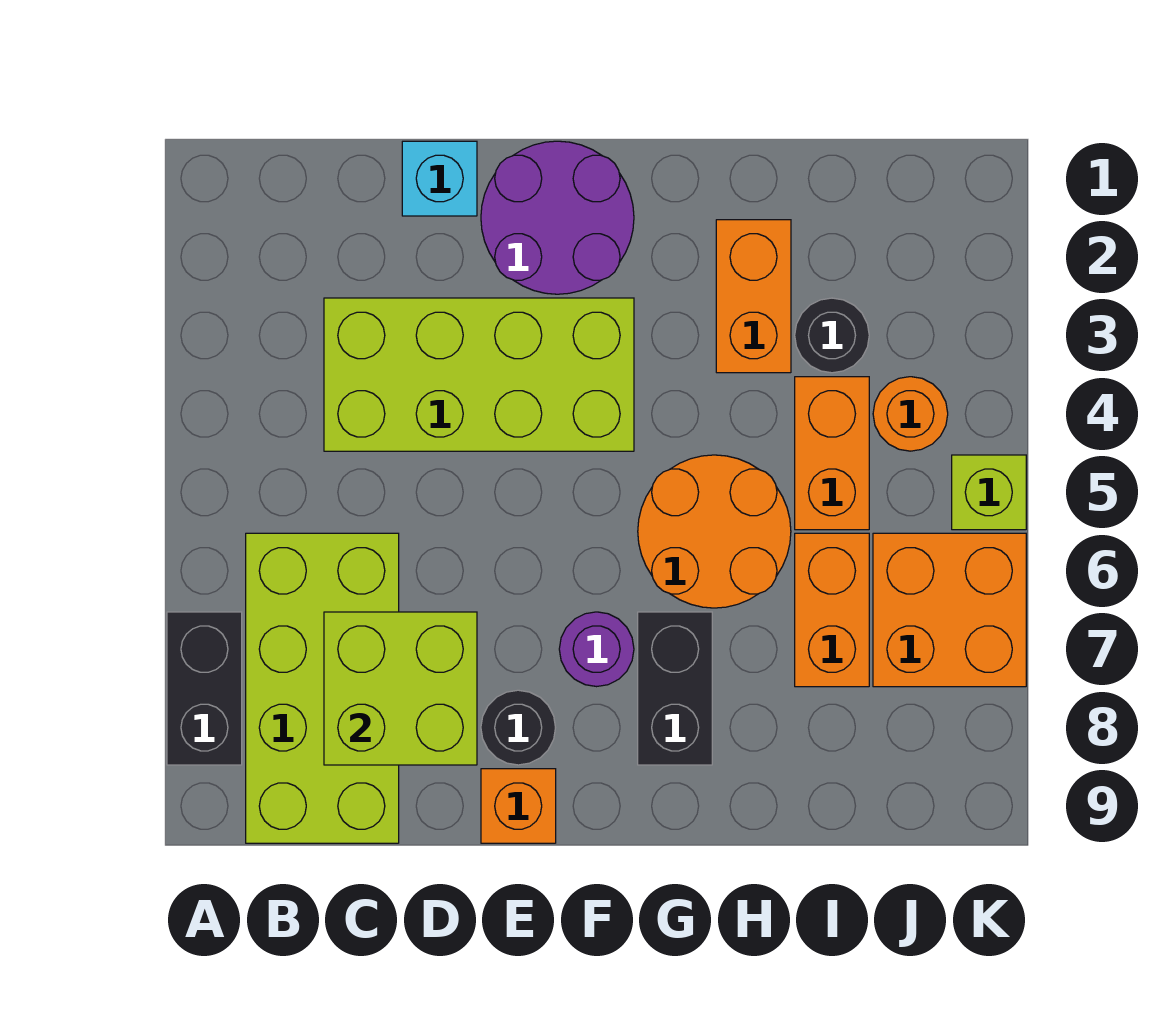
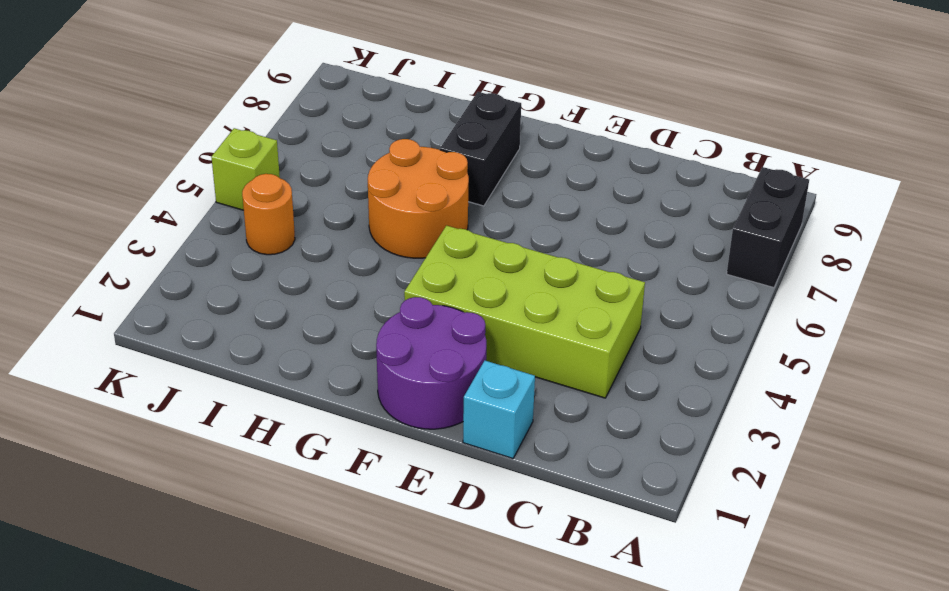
none -> lime brick B6:C9 level 1
none -> black round brick E8 level 1
none -> orange brick E9 level 1

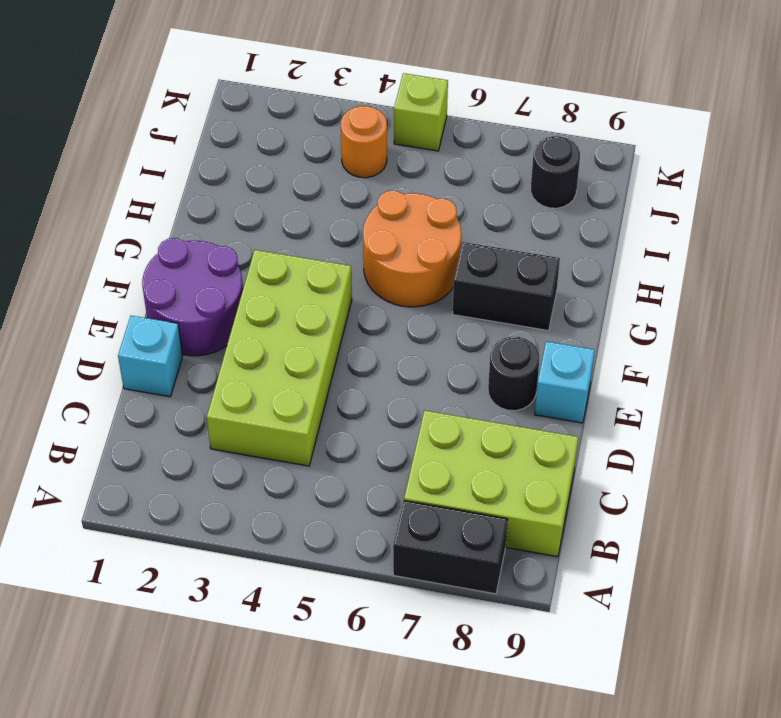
lime brick B7:C9 level 1 -> lime brick B6:C9 level 1
cyan brick E9 level 1 -> orange brick E9 level 1
black round brick J8 level 1 -> black round brick I3 level 1
none -> purple round brick F7 level 1
none -> orange brick H2:H3 level 1
none -> orange brick I4:I5 level 1

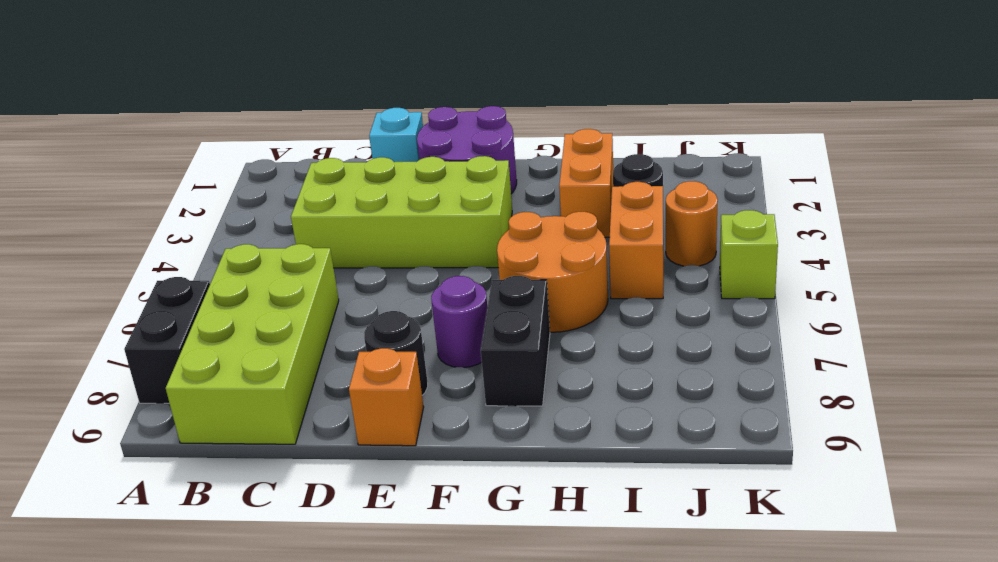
none -> orange brick I6:I7 level 1
none -> orange brick J6:K7 level 1
none -> lime brick C7:D8 level 2

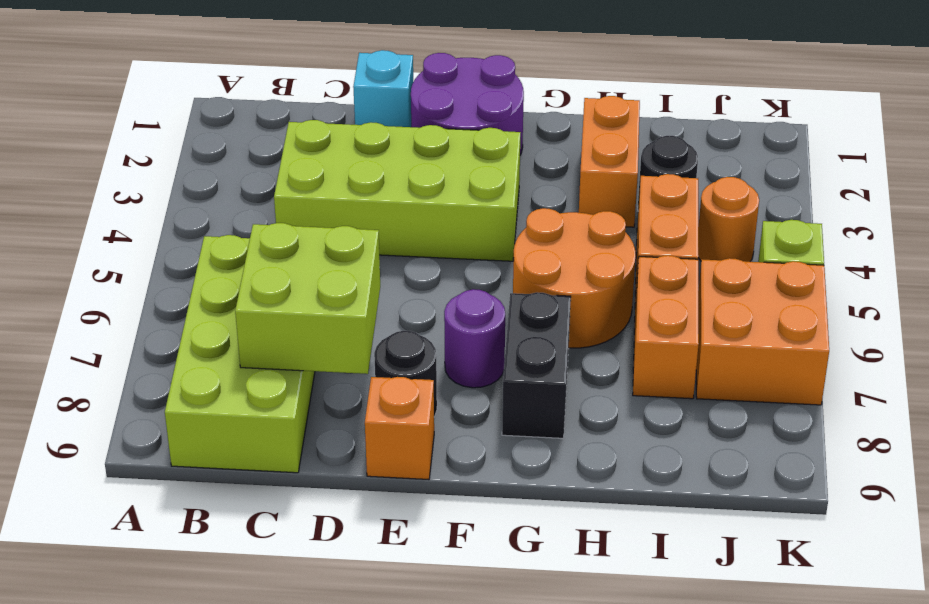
none -> black brick A7:A8 level 1

